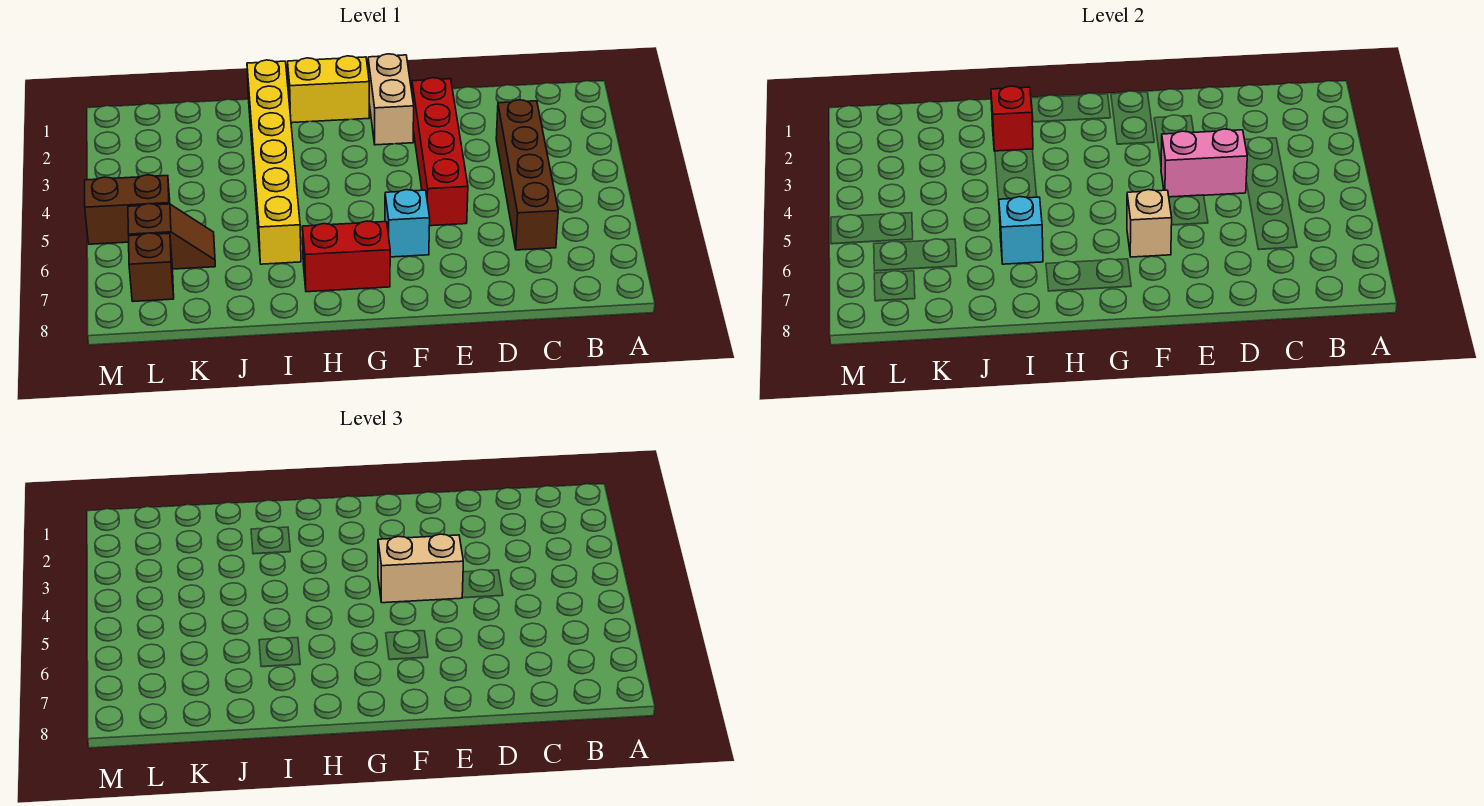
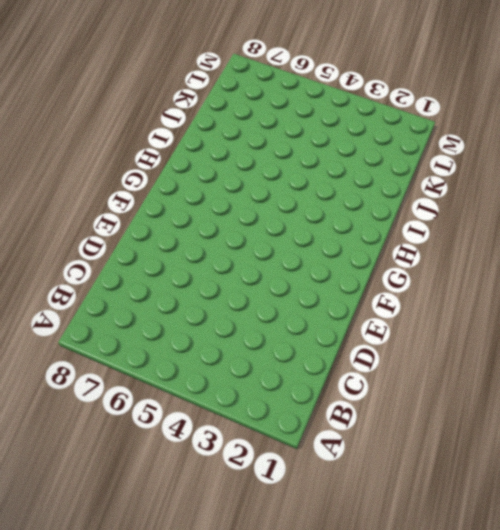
none -> brown brick C3:C6 level 1
none -> red brick E2:E5 level 1
none -> tan brick F1:F2 level 1

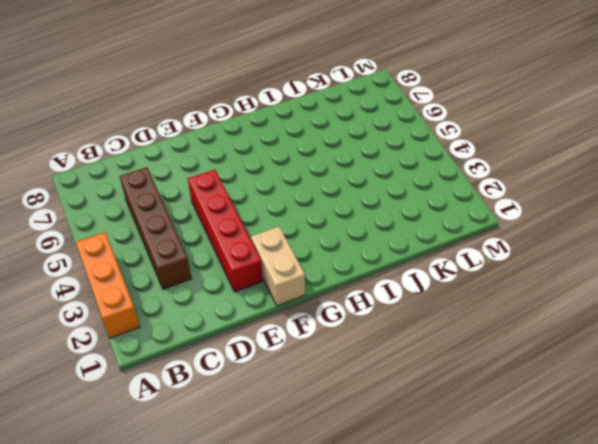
orange brick A2:A4 level 1 -> none
none -> cyan brick F6 level 1
none -> yellow brick G1:H1 level 1
none -> red brick G7:H7 level 1

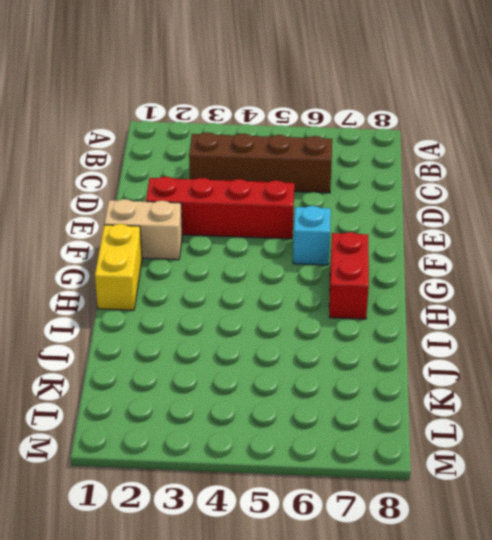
none -> yellow brick I1:I6 level 1
none -> brown slope K6:L6 level 1 top L
none -> brown brick L5:M5 level 1

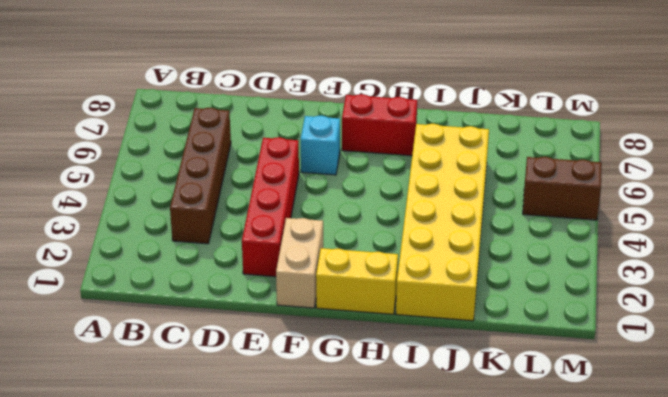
yellow brick I1:J6 level 1 -> yellow brick I1:I6 level 1
none -> brown slope K6:L6 level 1 top L
none -> brown brick L7 level 1
none -> pink brick D4:E4 level 2

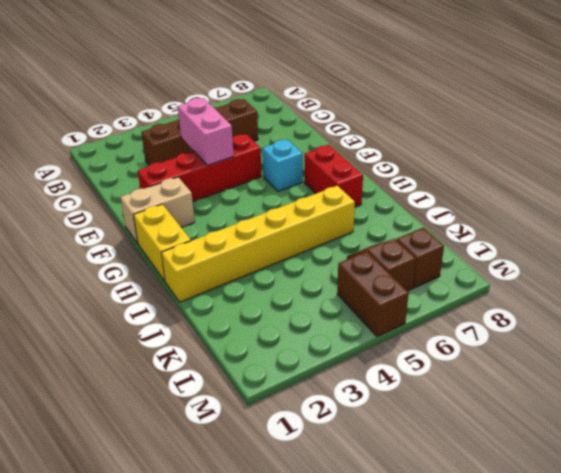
none -> tan brick F6 level 2
none -> red brick I2 level 2
none -> cyan brick I6 level 2

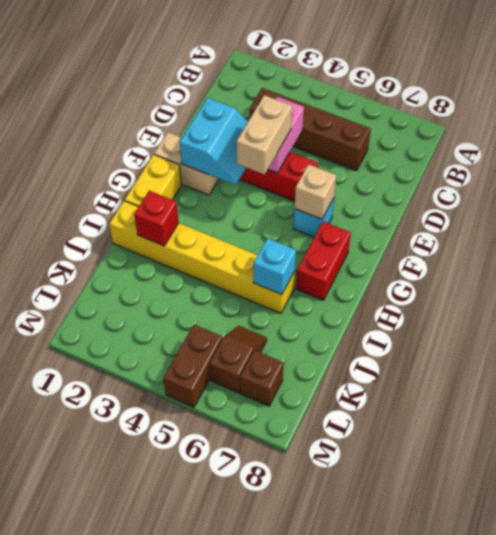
cyan slope E2:F3 level 2 top 2 -> none

